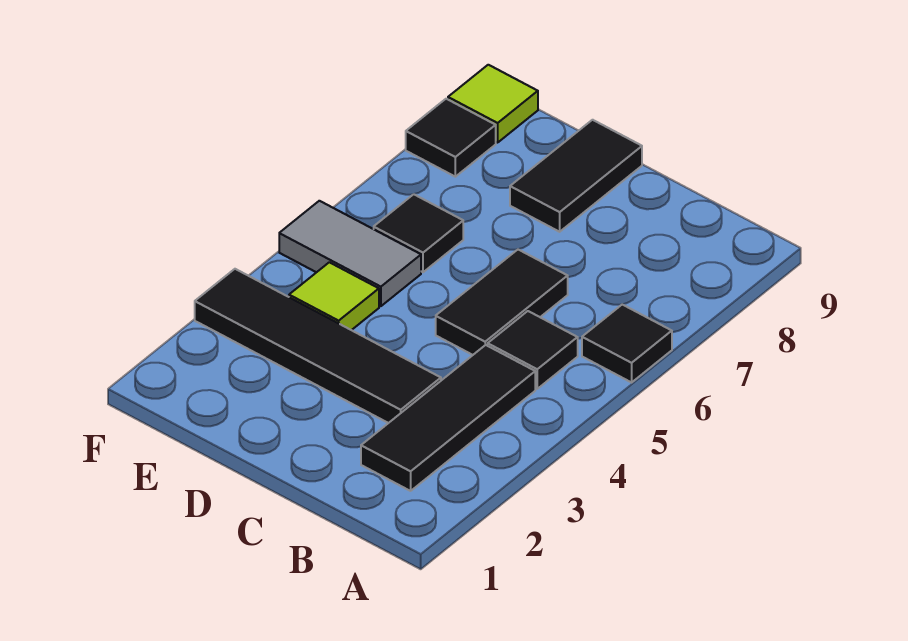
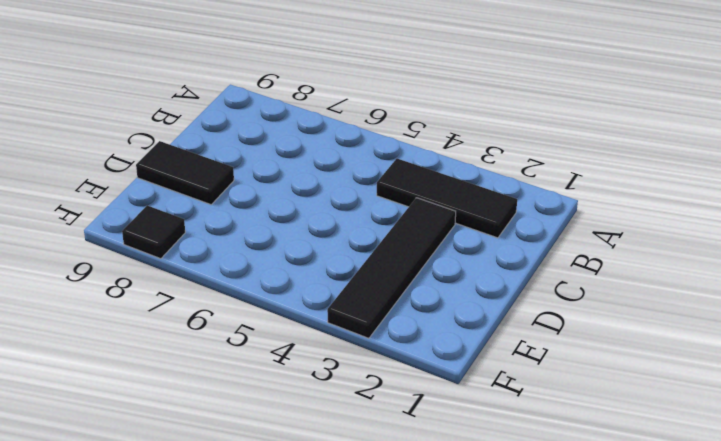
none -> black tile A6 level 1
none -> black tile B5 level 1

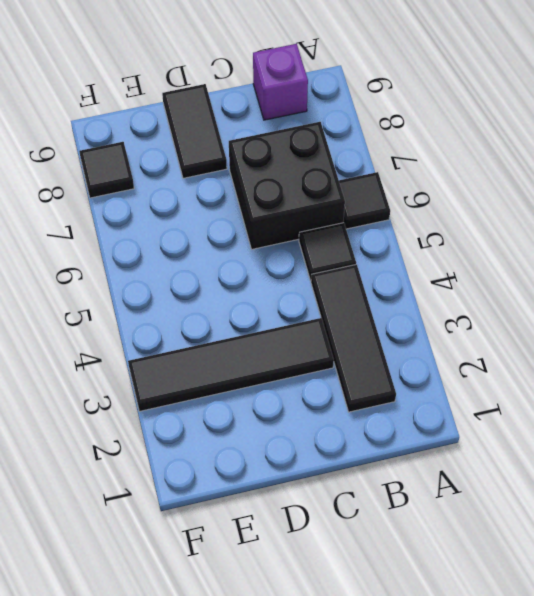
black brick B6:C7 level 1 -> black tile C5:C6 level 1
purple brick B9 level 1 -> none
none -> lime tile E4 level 1
none -> grey tile E5:F5 level 1

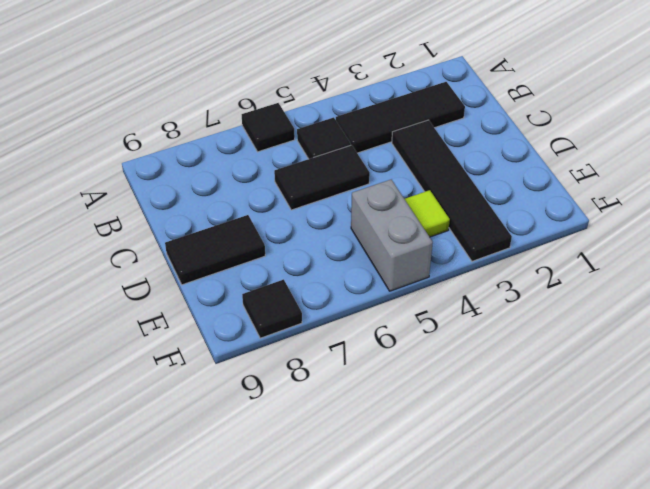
grey brick E5:F5 level 1 -> grey tile E5:F5 level 1
none -> black tile E6 level 1
none -> lime tile F9 level 1

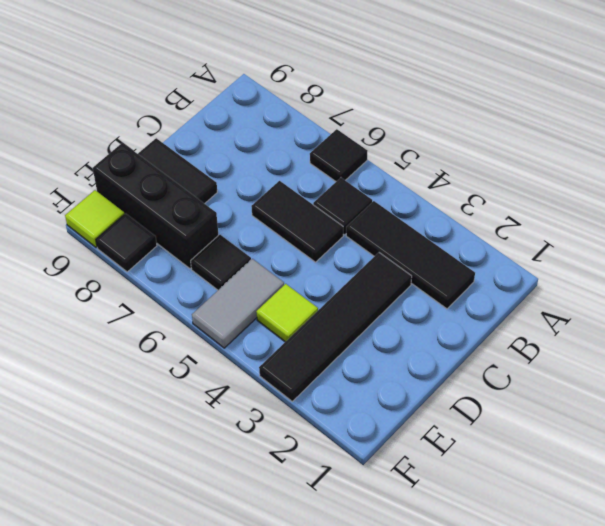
black brick E7:E9 level 1 -> none

